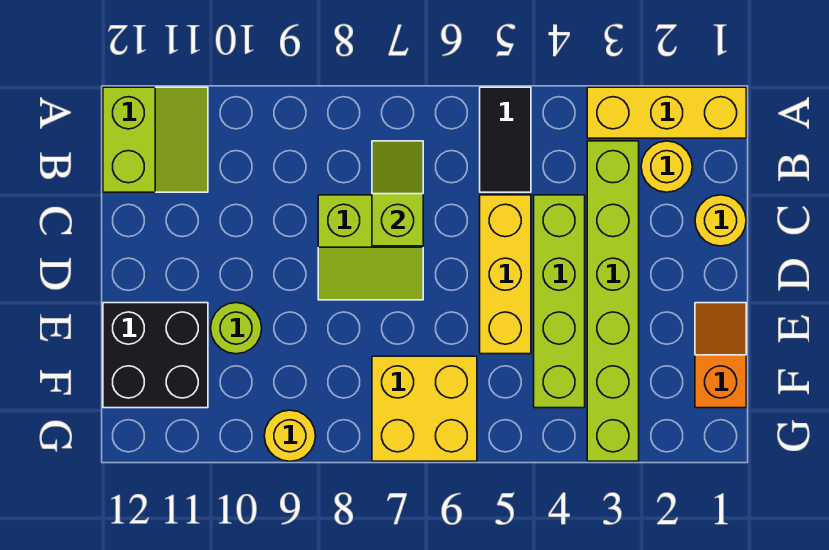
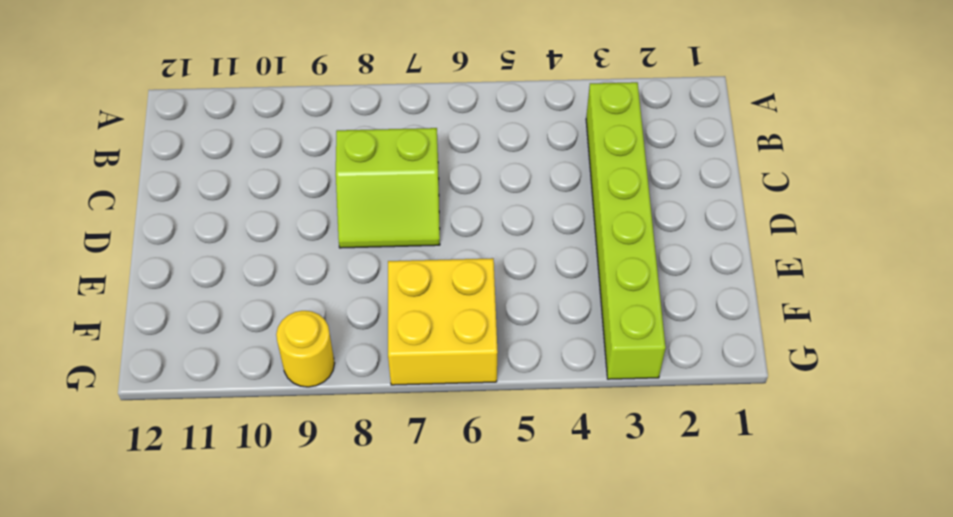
none -> yellow brick A1:A3 level 1
none -> black tile A5:B5 level 1
none -> lime slope A11:B12 level 1 top 12

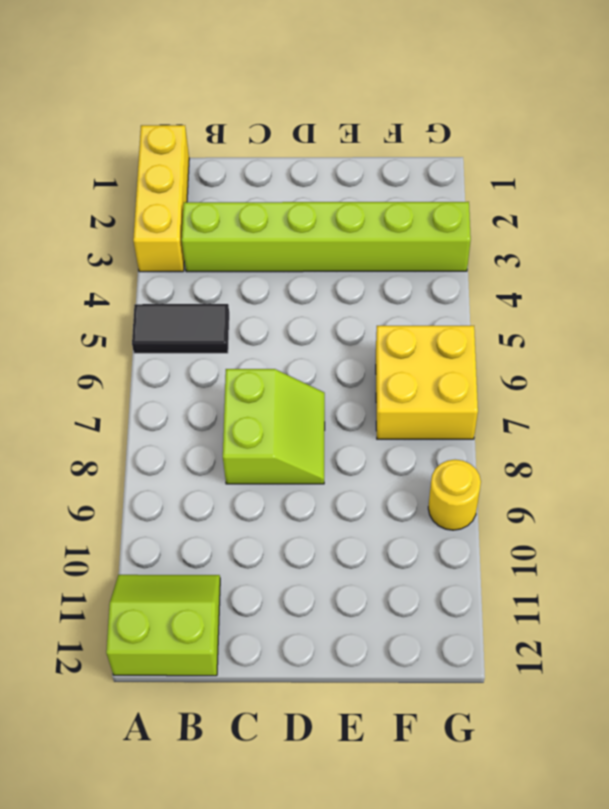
none -> yellow round brick B2 level 1
none -> yellow round brick C1 level 1
none -> lime brick C4:F4 level 1

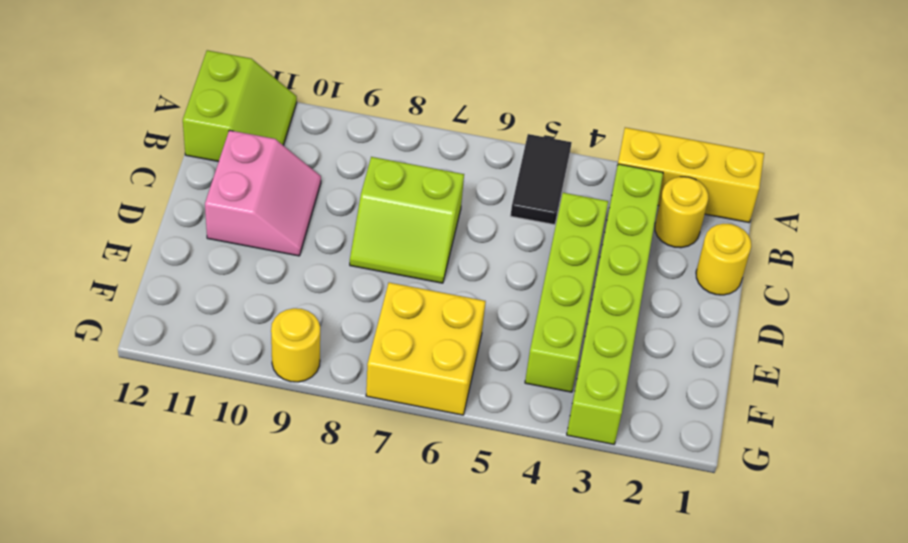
pink slope C10:D11 level 1 top 11 -> none
none -> yellow brick C5:E5 level 1
none -> orange slope E1:F1 level 1 top F
none -> lime round brick E10 level 1

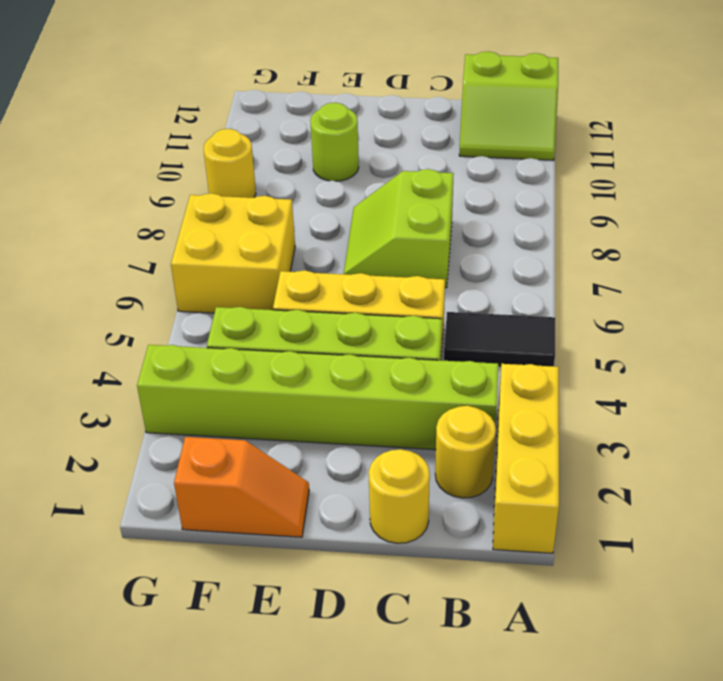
none -> black brick E11:F12 level 1
none -> lime slope B7:C7 level 2 top C

